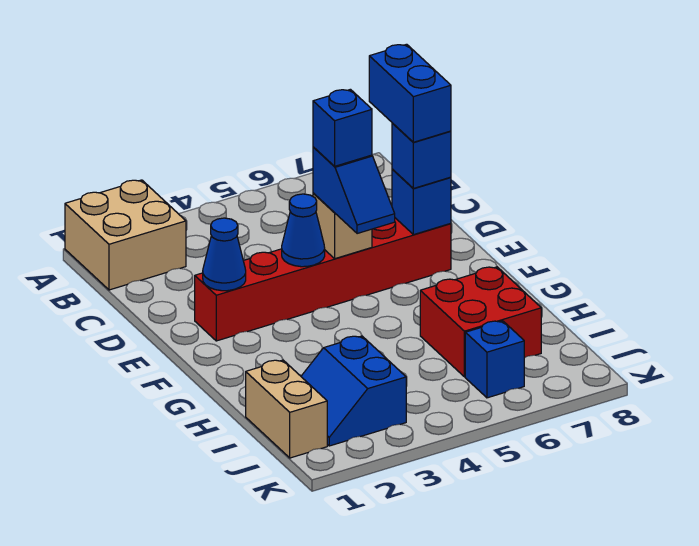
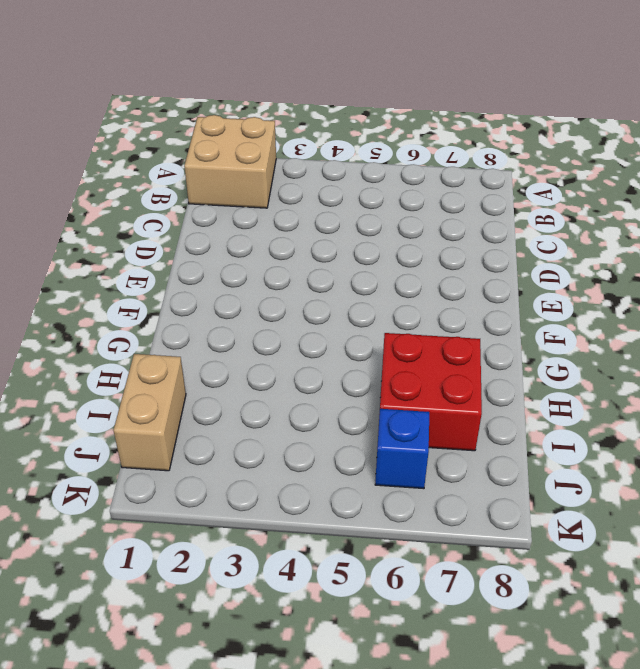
none -> red brick E2:E7 level 1
none -> blue slope I2:J3 level 1 top 3
none -> blue cone E2 level 2

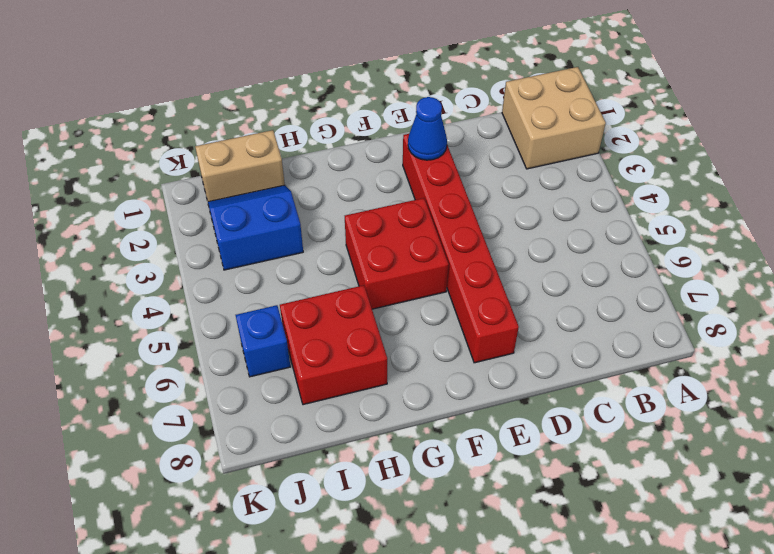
red brick F4:G5 level 1 -> none
none -> blue cone E4 level 2
none -> tan brick E5 level 2
none -> blue brick E7 level 2

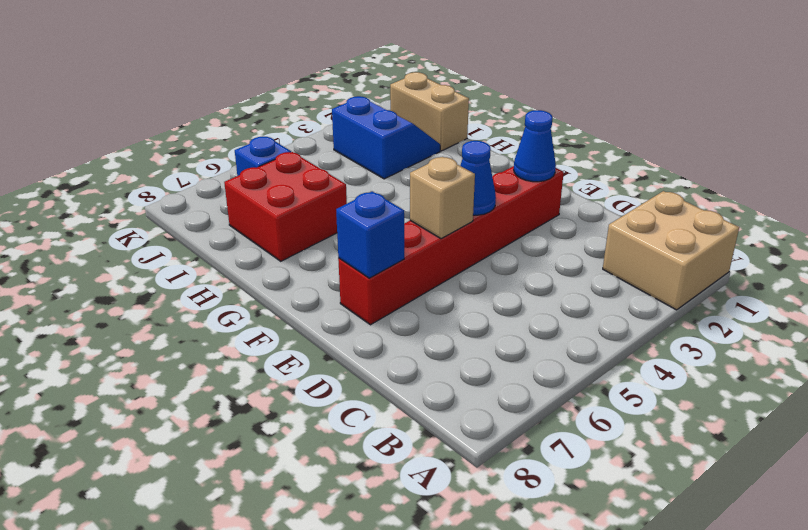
none -> blue slope E5:F5 level 3 top E
none -> blue brick E7 level 3
none -> blue brick D7:E7 level 4

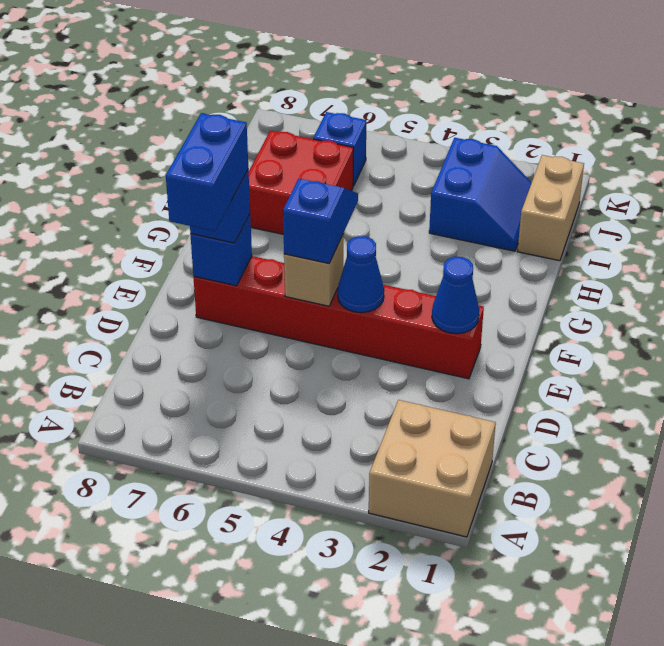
none -> blue brick E5 level 4

